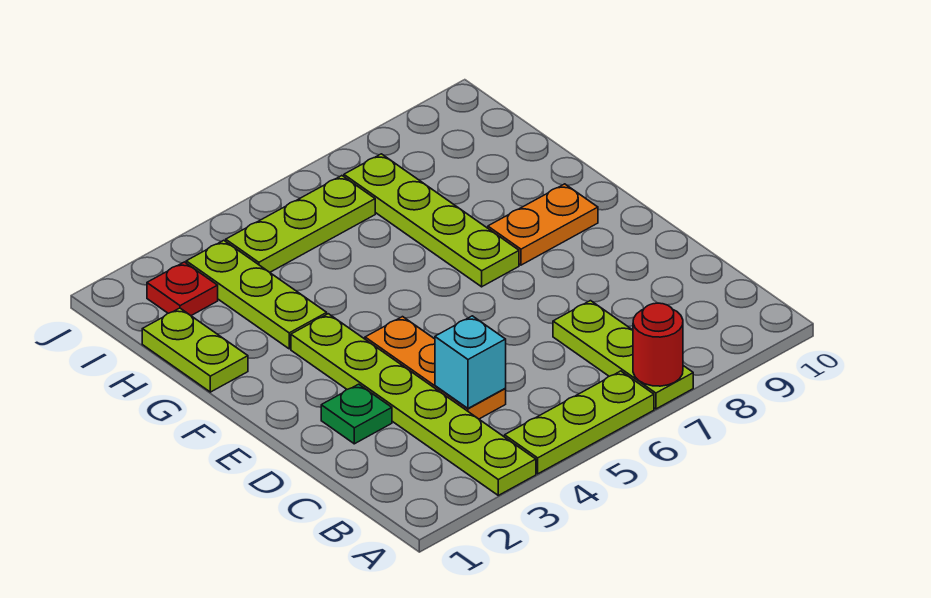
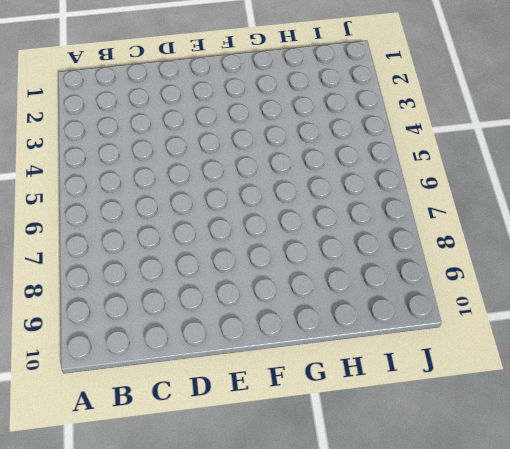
none -> lime plate A3:F3 level 1
none -> lime plate A4:A6 level 1
none -> lime plate A7:C7 level 1

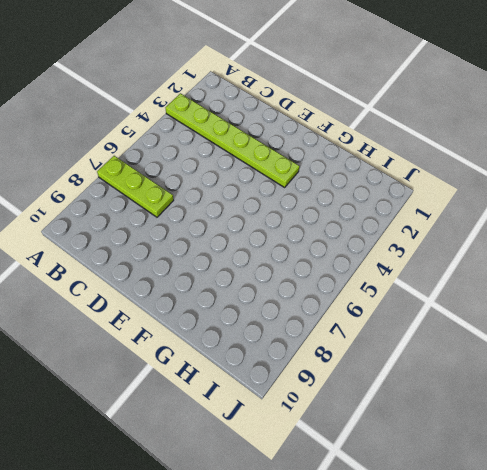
none -> lime plate A4:A6 level 1
none -> orange plate C4:E4 level 1
none -> green plate D2 level 1

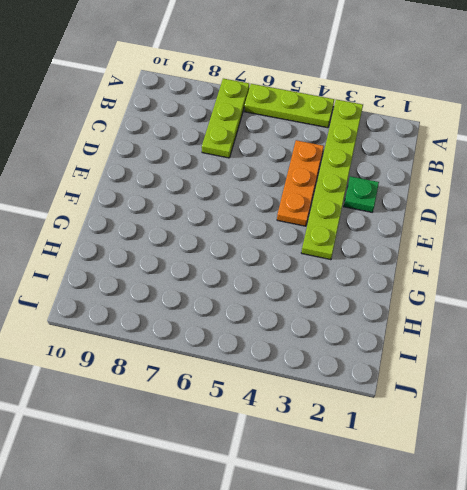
none -> lime plate F7:I7 level 1
none -> orange plate F8:F9 level 1
none -> lime plate G1:H1 level 1

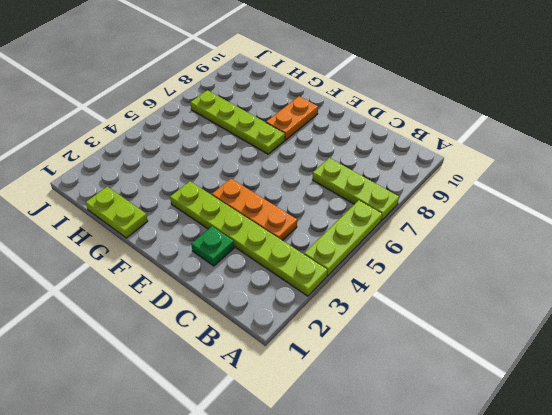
none -> lime plate G3:I3 level 1
none -> red plate I2 level 1
none -> lime plate I4:I6 level 1

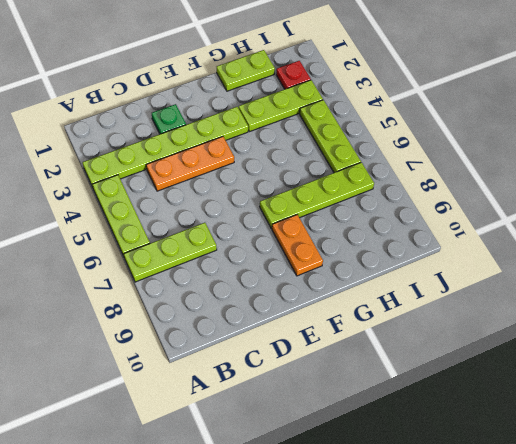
none -> red round brick A7 level 2
none -> cyan brick C4 level 2

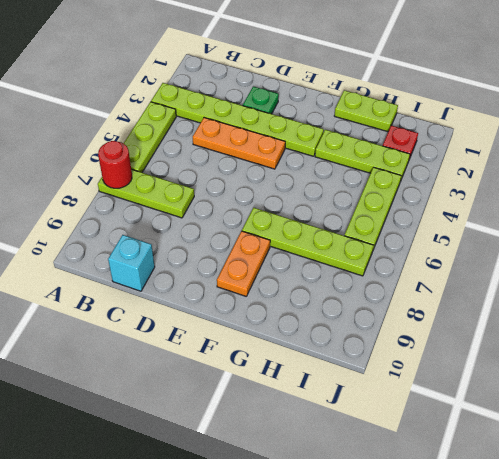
cyan brick C10 level 1 -> cyan brick C4 level 2

